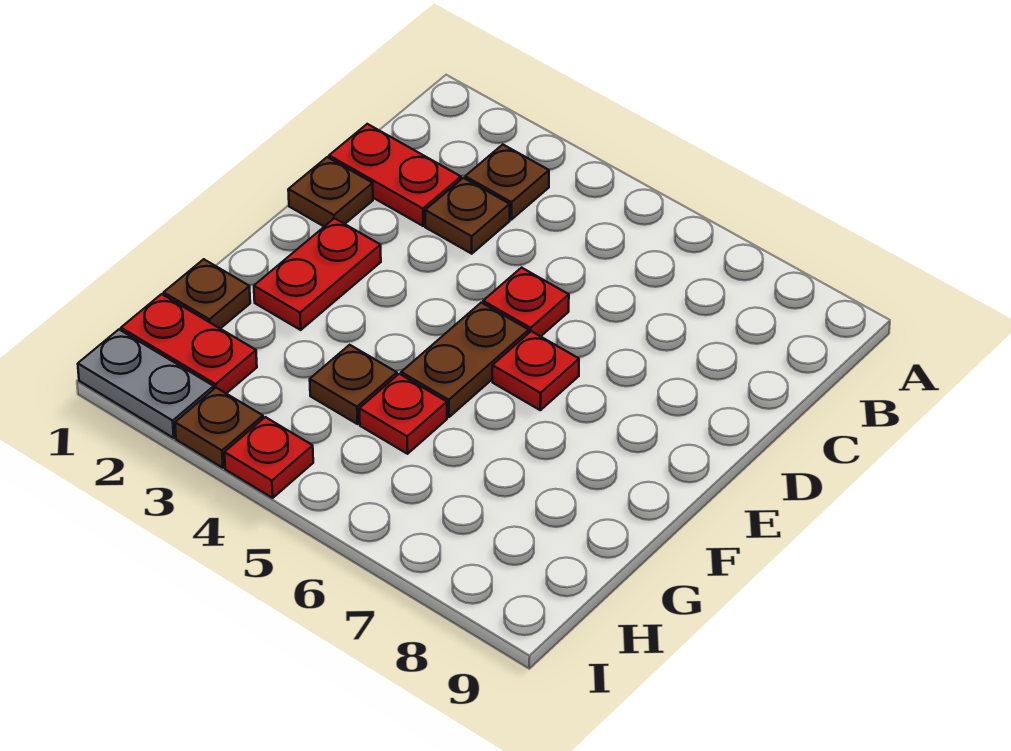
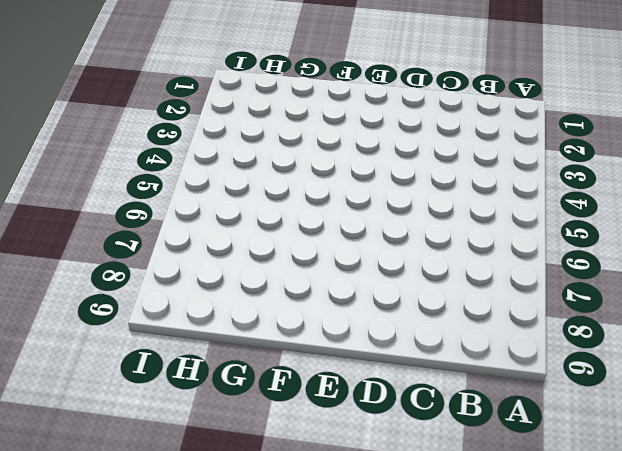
none -> brown plate B3 level 1
none -> red plate C1:C2 level 1
none -> brown plate C3 level 1

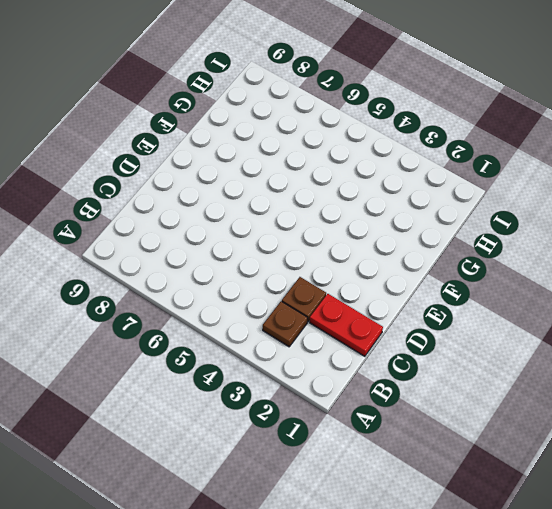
none -> brown plate D1 level 1
none -> red plate D5 level 1
none -> red plate E2:F2 level 1

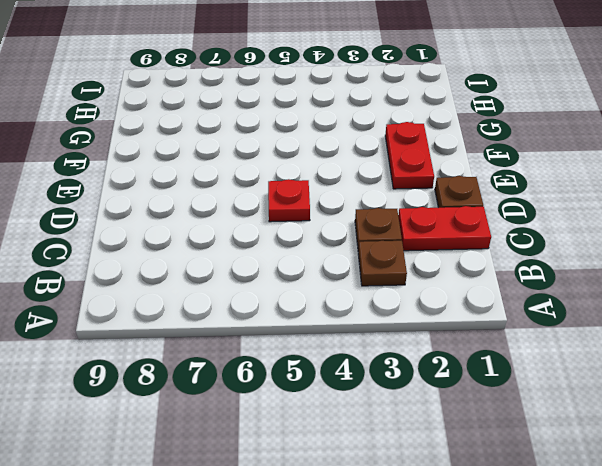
none -> brown plate E5:F5 level 1
none -> red plate E6 level 1
none -> brown plate G1 level 1

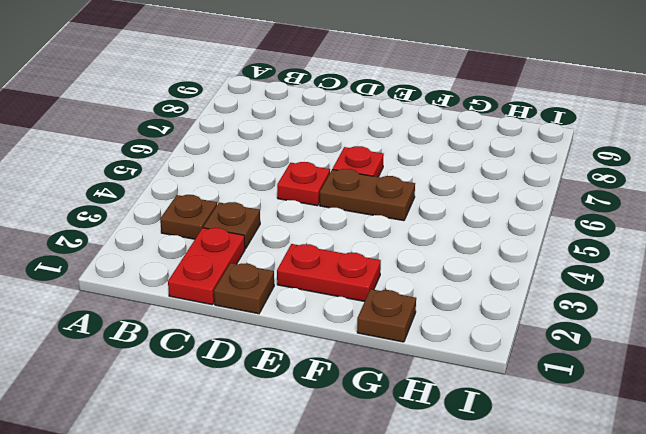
none -> brown plate G4 level 1
none -> red plate G5 level 1
none -> red plate H1:H2 level 1

